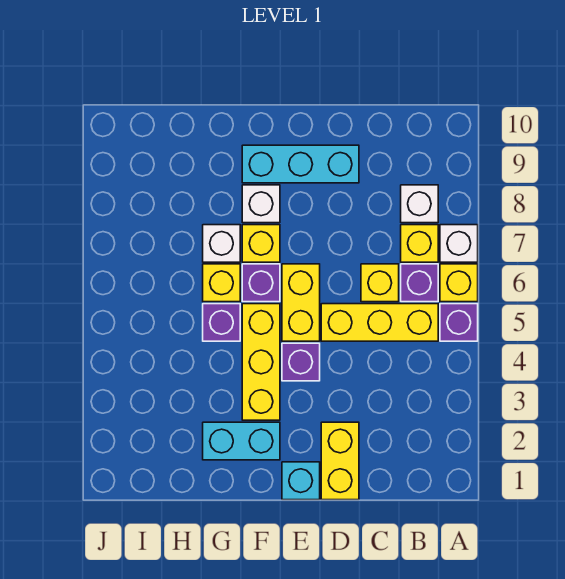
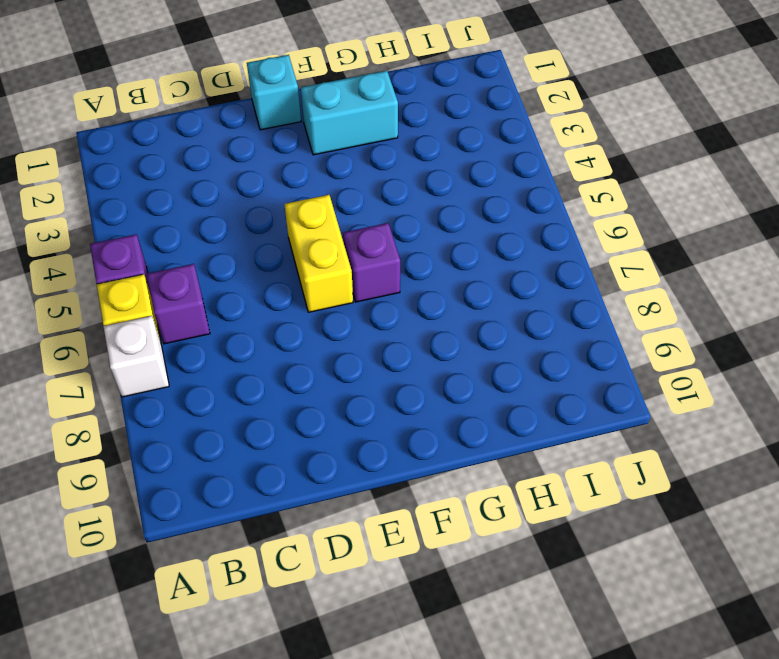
none -> yellow brick B5:D5 level 1
none -> yellow brick B7 level 1
none -> white brick B8 level 1

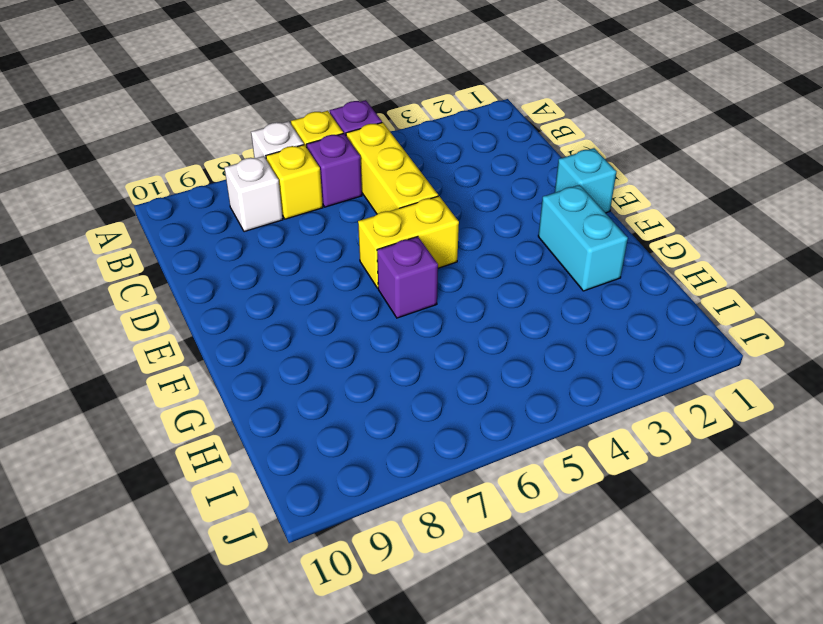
none -> yellow brick C6 level 1
none -> yellow brick D1:D2 level 1
none -> cyan brick D9:F9 level 1

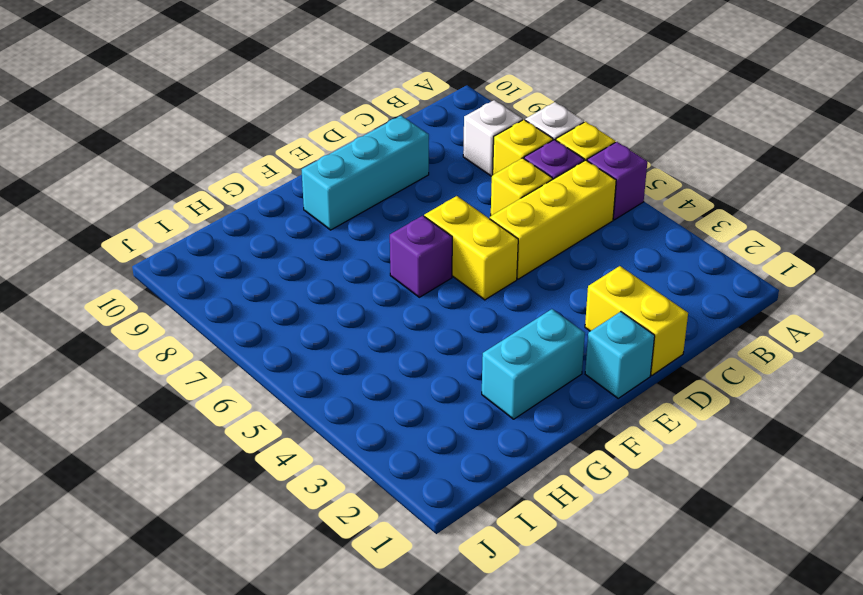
none -> purple brick E4 level 1
none -> yellow brick F3:F5 level 1
none -> yellow brick F7 level 1

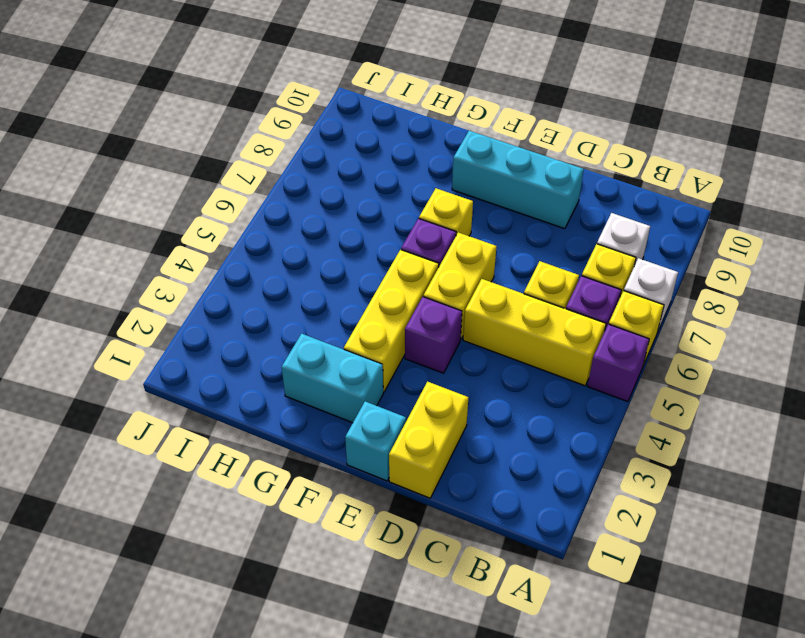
none -> white brick F8 level 1
none -> purple brick G5 level 1
none -> yellow brick G6 level 1

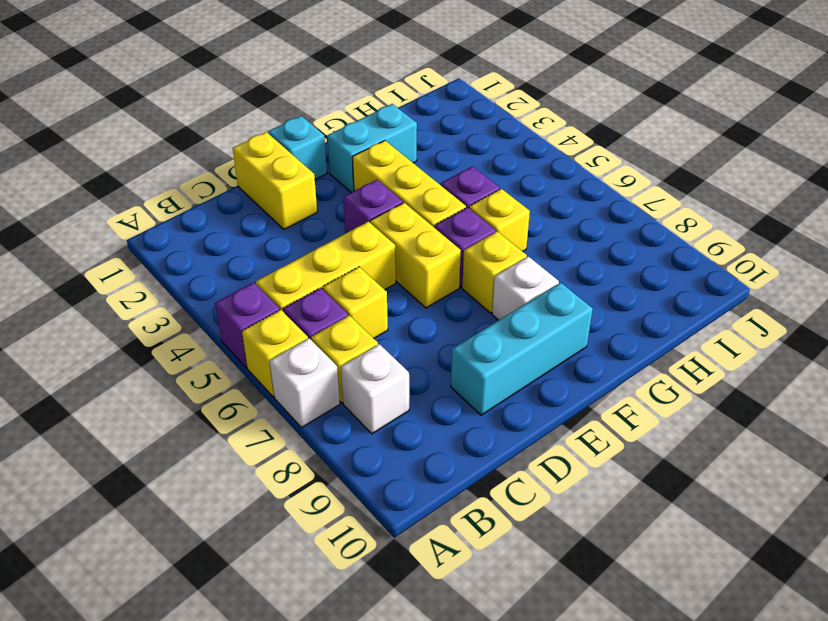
none -> white brick G7 level 1

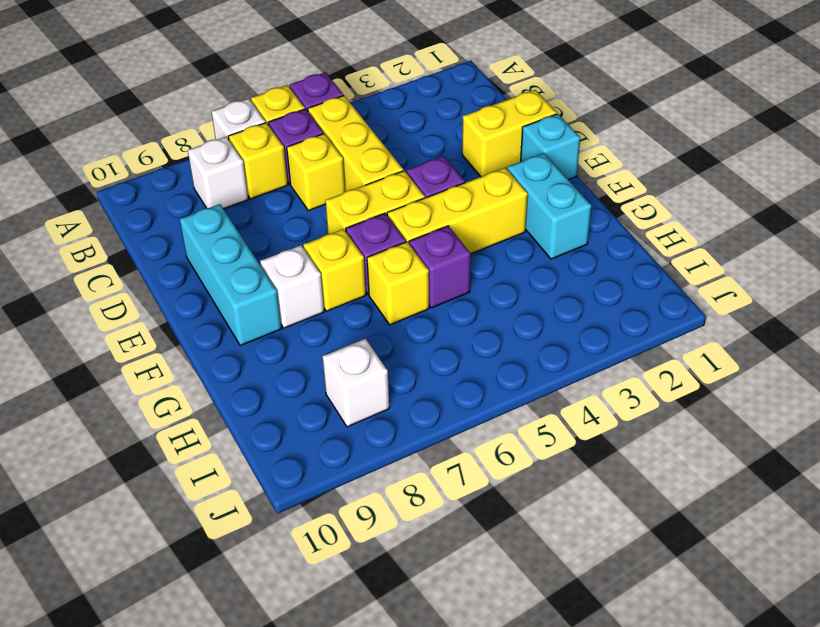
white brick I8 level 1 -> white brick G7 level 1

